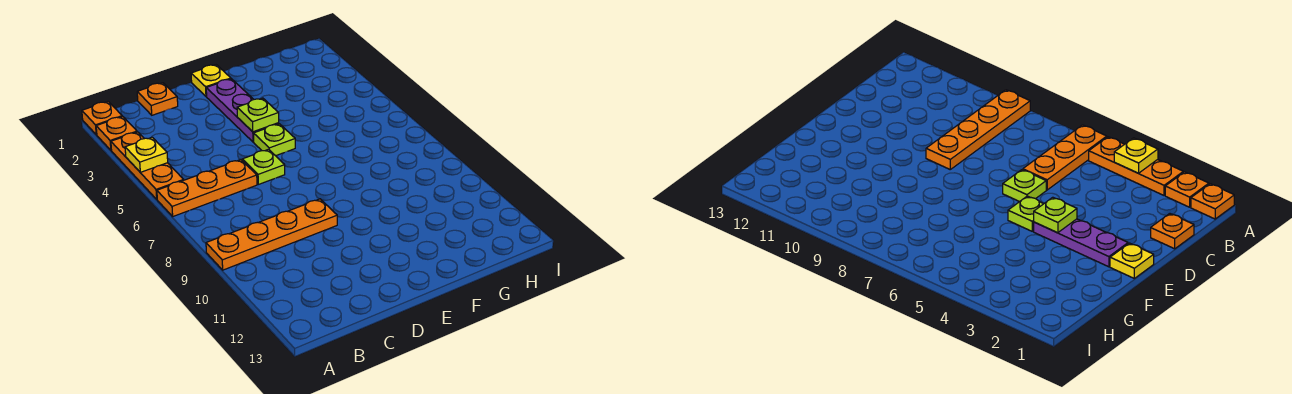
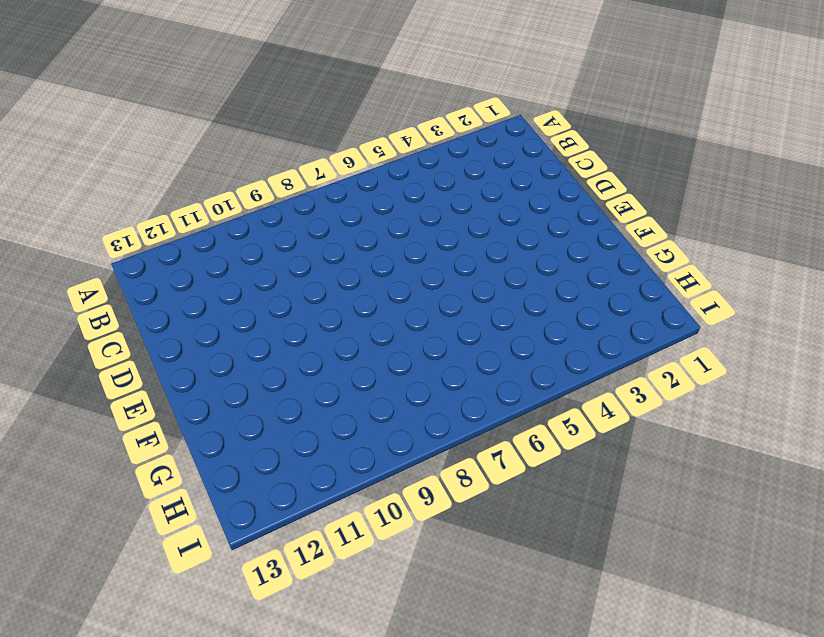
none -> orange plate A1 level 1
none -> orange plate A2 level 1
none -> orange plate A3:A5 level 1

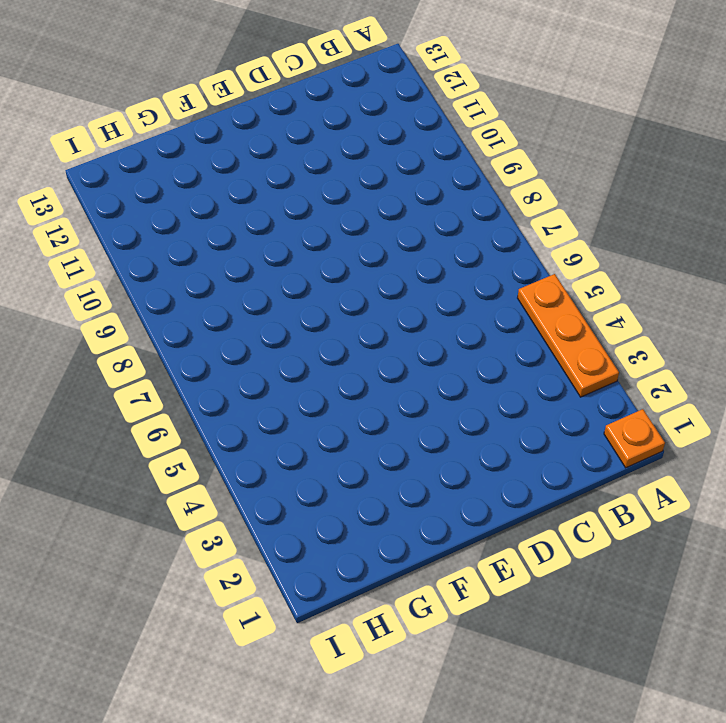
none -> orange plate A2 level 1
none -> orange plate A6:C6 level 1
none -> orange plate A9:D9 level 1

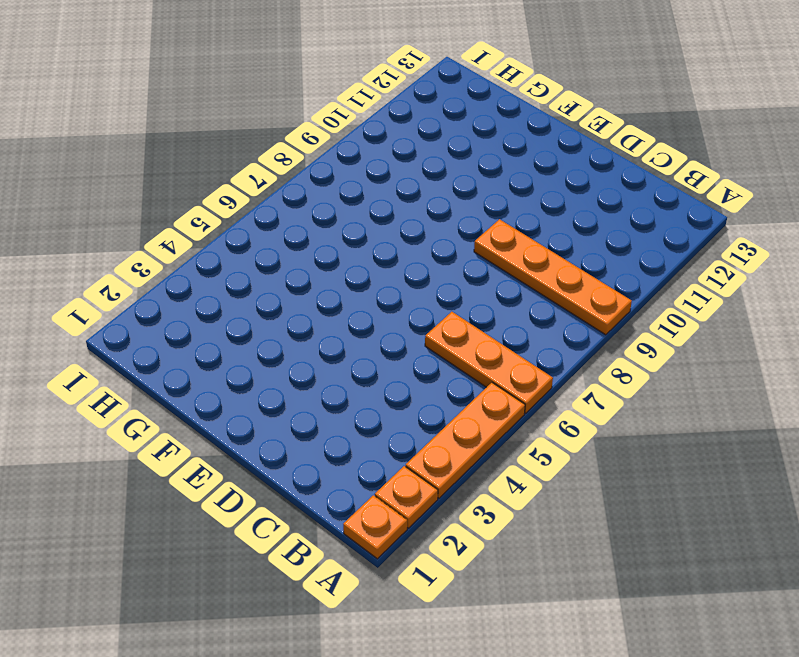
none -> orange plate C1 level 1
none -> lime plate D6 level 1
none -> yellow plate E1 level 1

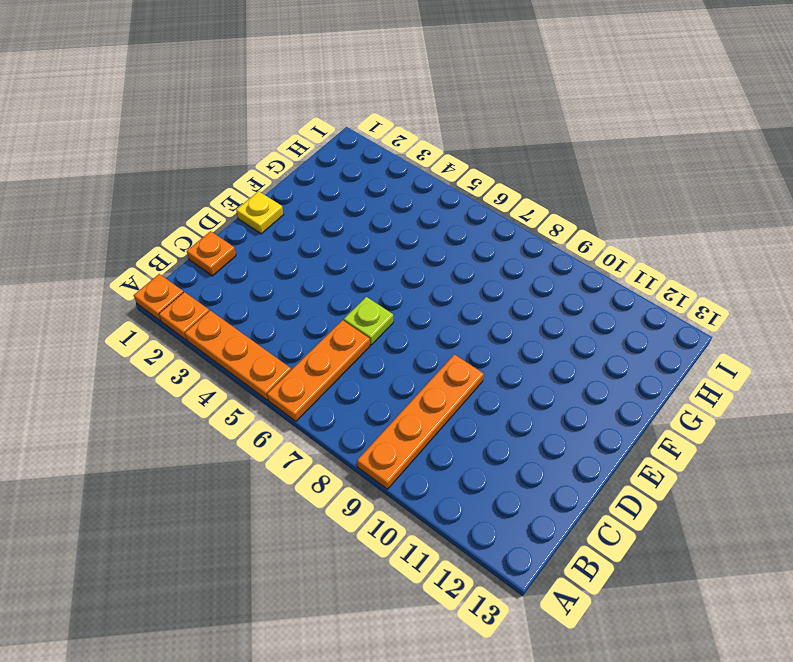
none -> purple plate E2:E4 level 1
none -> lime plate E5 level 1
none -> yellow plate A4 level 2

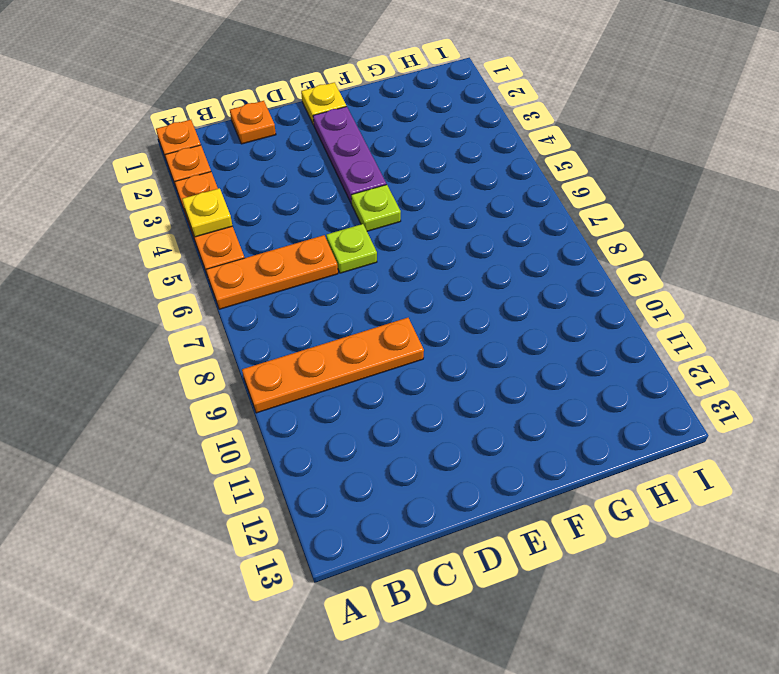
none -> lime plate E4 level 2

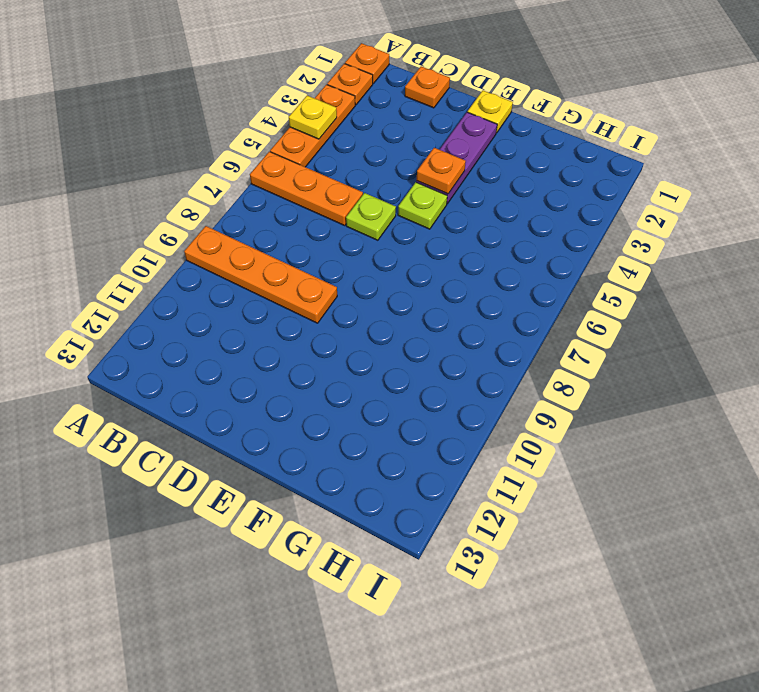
orange plate E4 level 2 -> lime plate E4 level 2

